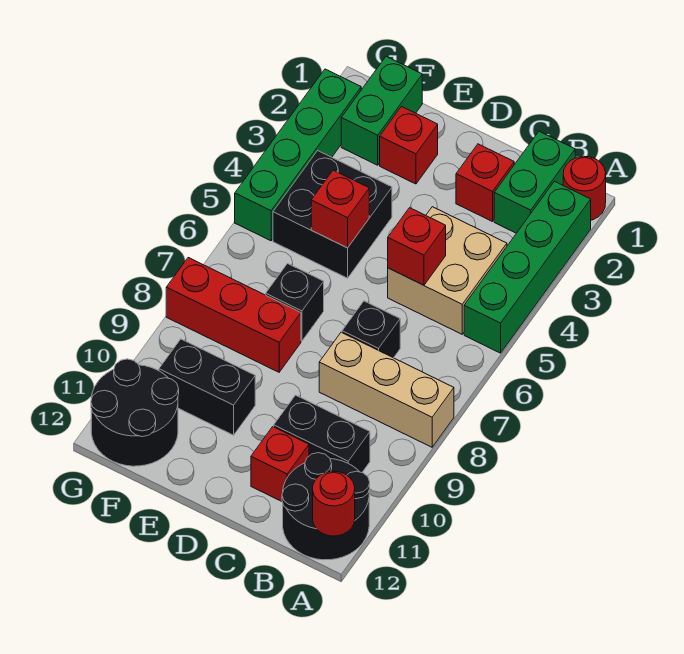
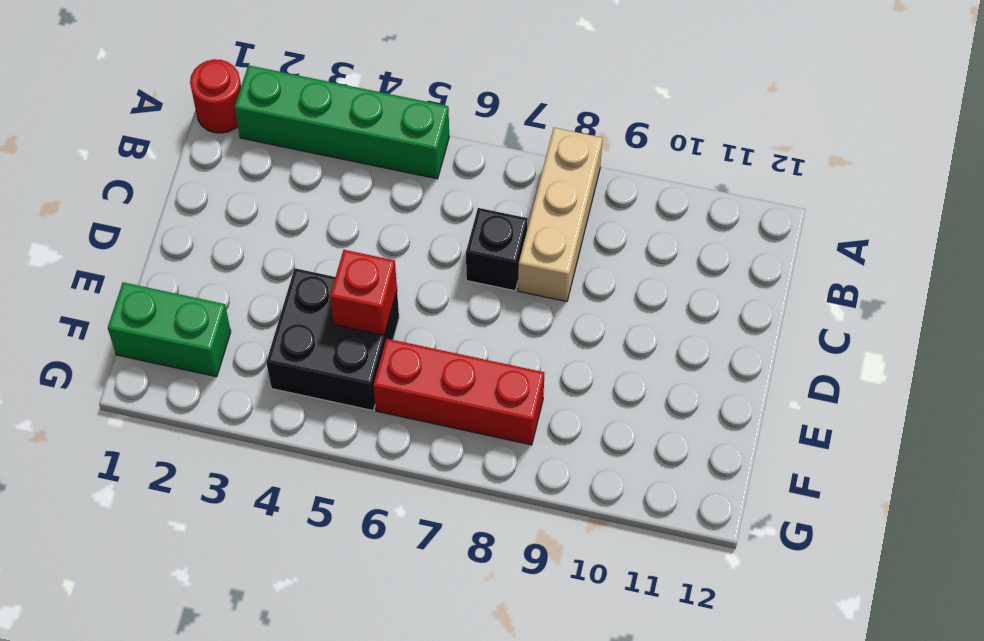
red brick F6:F8 level 1 -> red brick E8:G8 level 1
none -> black round brick A11:B12 level 1
none -> green brick B1:B2 level 1
none -> tan brick B4:C5 level 1

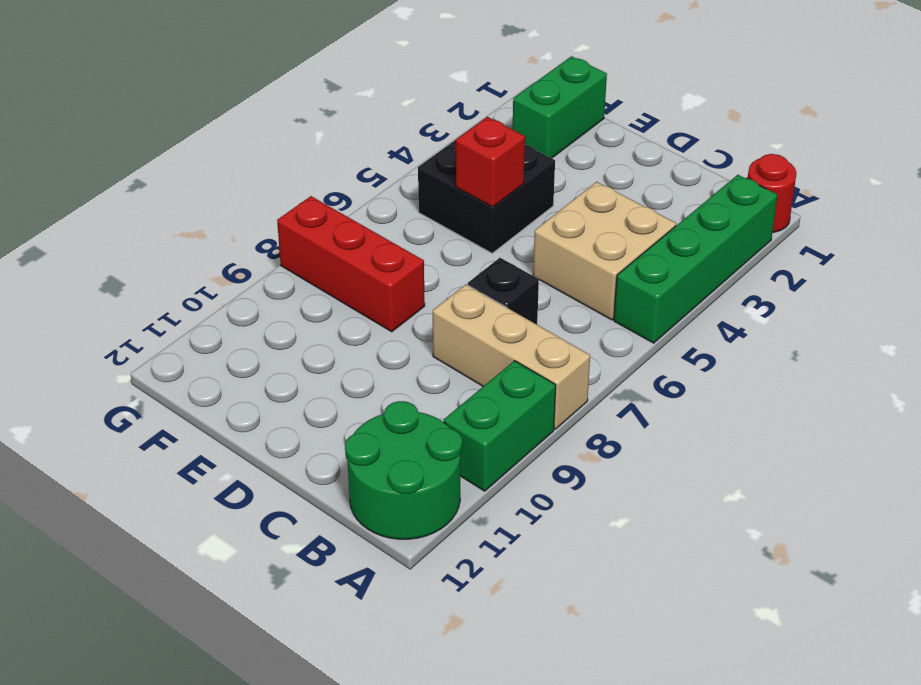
green brick A9:A10 level 1 -> green brick B1:B2 level 1
green round brick A11:B12 level 1 -> black round brick A11:B12 level 1
none -> black brick B10:C10 level 1
none -> red brick C2 level 1
none -> red brick C11 level 1

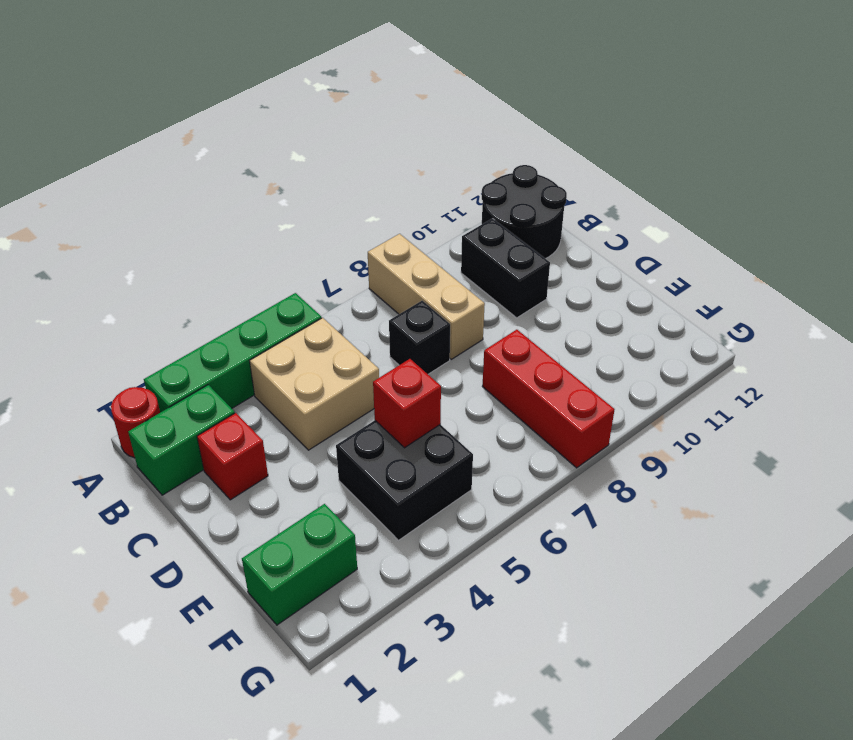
none -> red brick C11 level 1
none -> red brick E2 level 1
none -> black brick E7 level 1

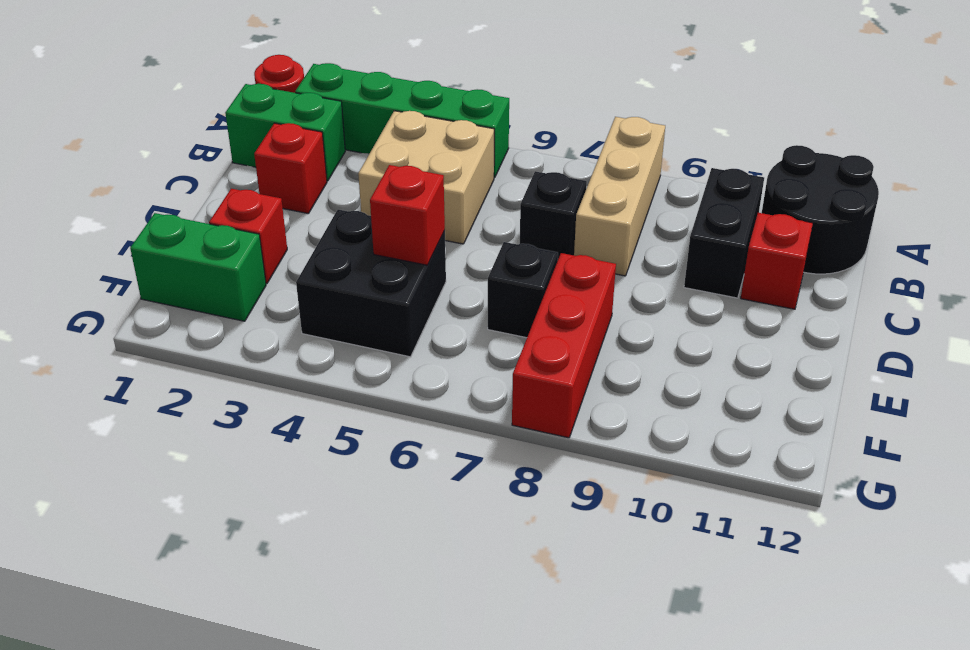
none -> black brick E10:F10 level 1
none -> black round brick F11:G12 level 1
none -> green brick G2:G5 level 1

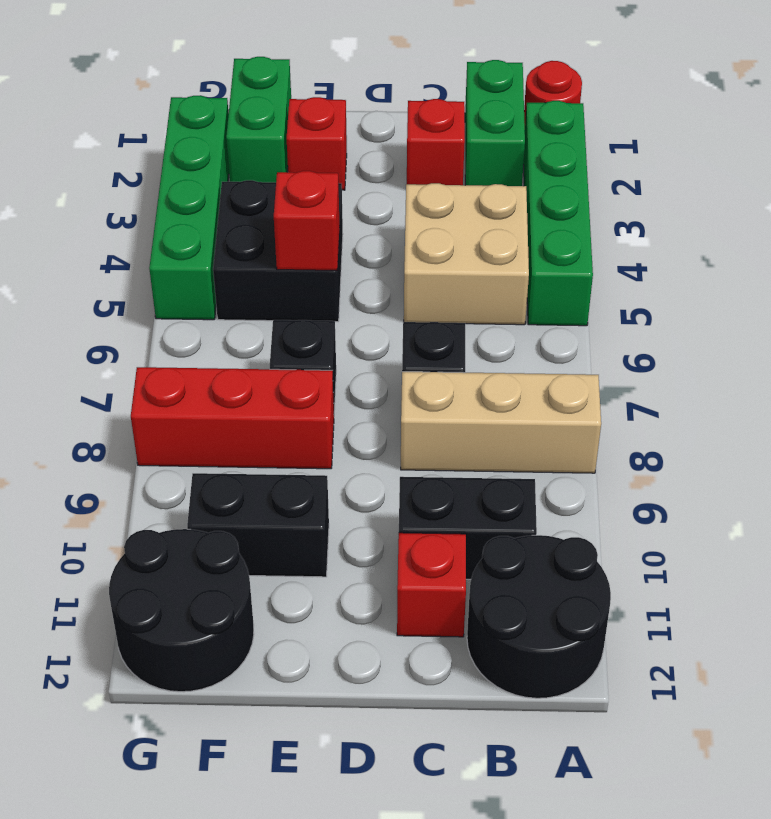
none -> red round brick A12 level 2
none -> red brick C5 level 2

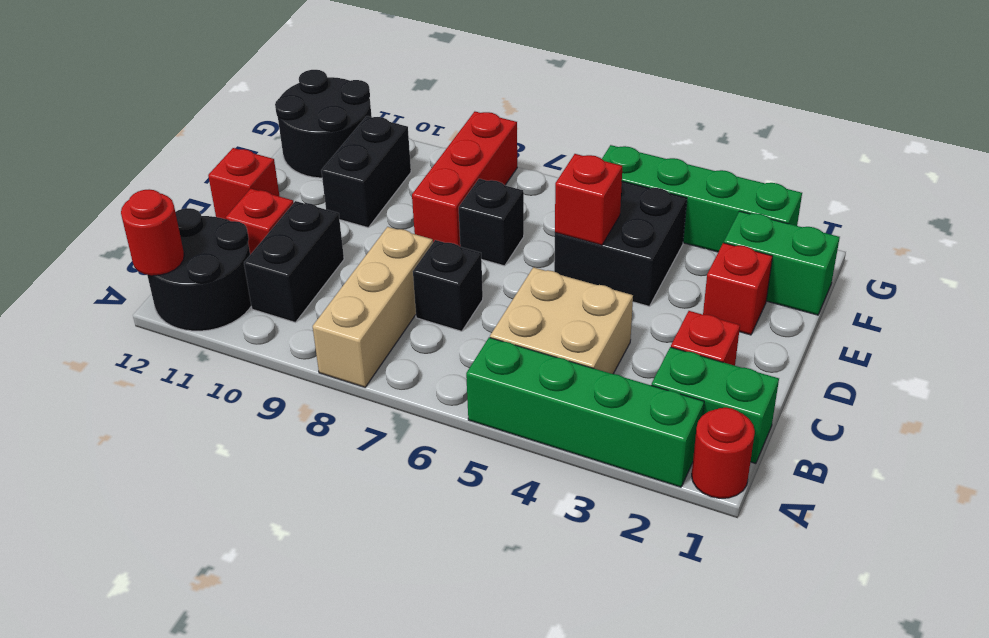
red brick D12 level 1 -> red brick C5 level 2

